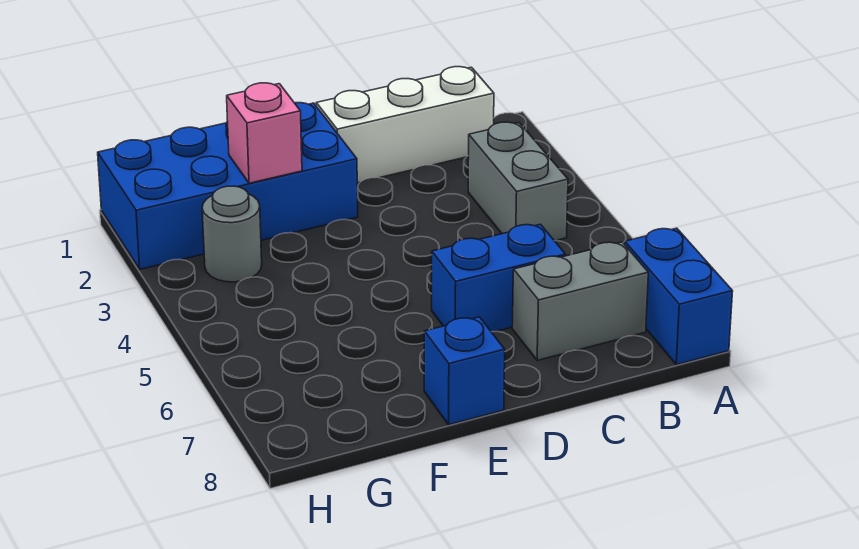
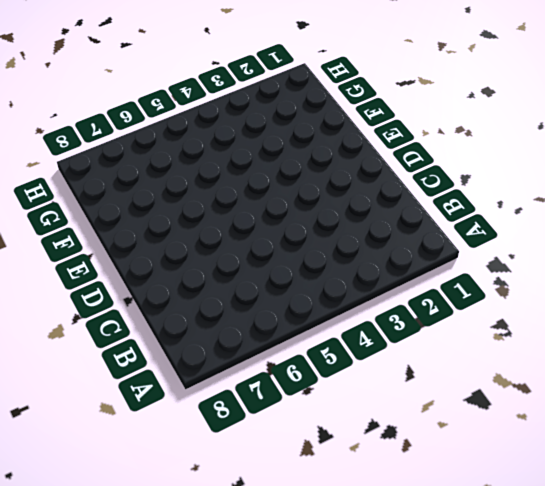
none -> blue brick A7:A8 level 1
none -> white brick B1:D1 level 1

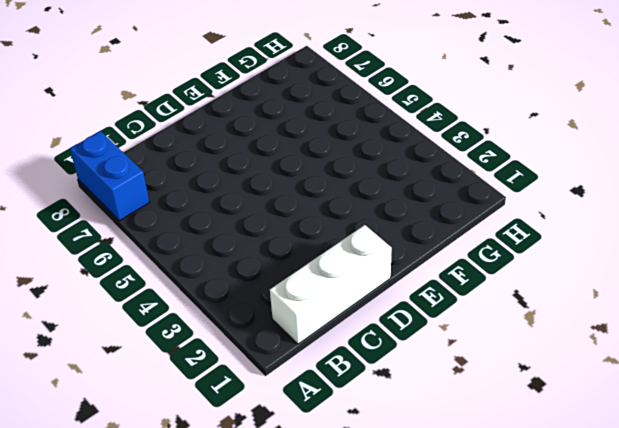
none -> grey brick B3:B4 level 1
none -> grey brick B7:C7 level 1

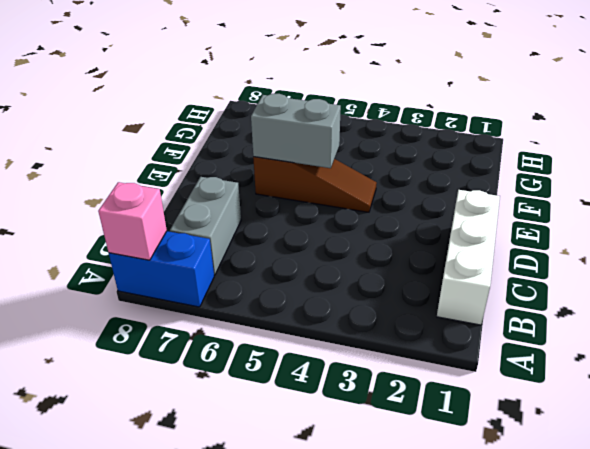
pink brick A8 level 2 -> pink brick F2 level 2
brown slope E4:E6 level 1 top 6 -> none
grey brick E5:E6 level 2 -> grey brick B3:B4 level 1
none -> blue brick C6:D6 level 1
none -> blue brick E1:H2 level 1

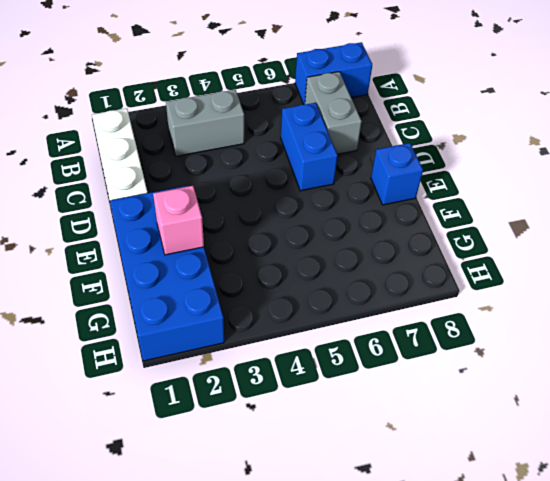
none -> grey round brick G3 level 1

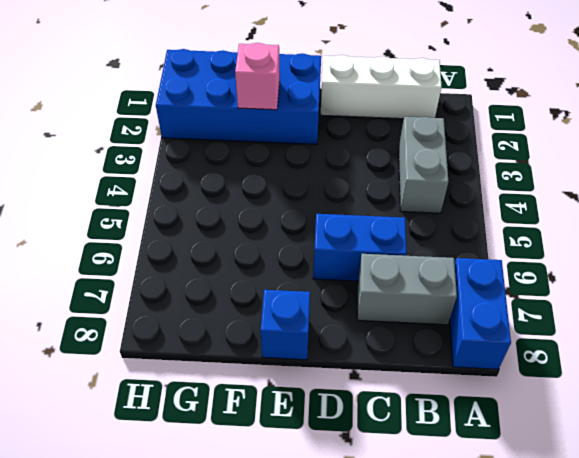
none -> grey round brick G3 level 1

